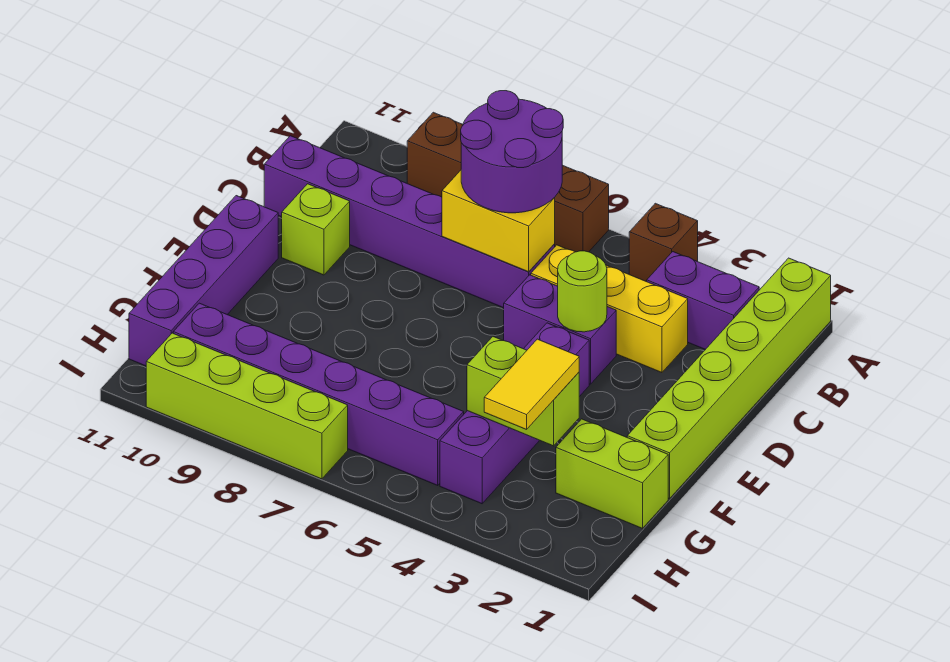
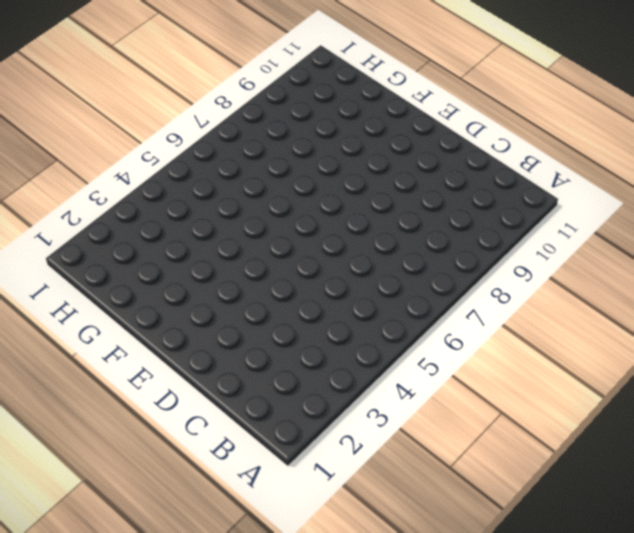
none -> lime brick A1:F1 level 1
none -> brown brick A4 level 1
none -> brown brick A6:A9 level 1

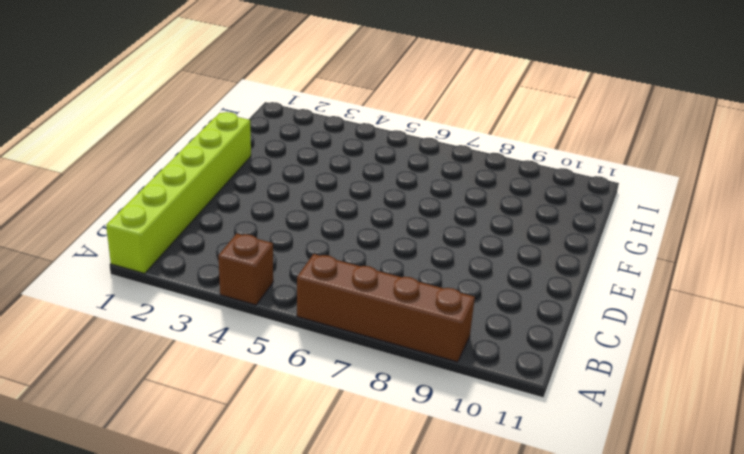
none -> purple brick B2:B3 level 1
none -> yellow brick C3:C5 level 1
none -> purple brick C6:C11 level 1

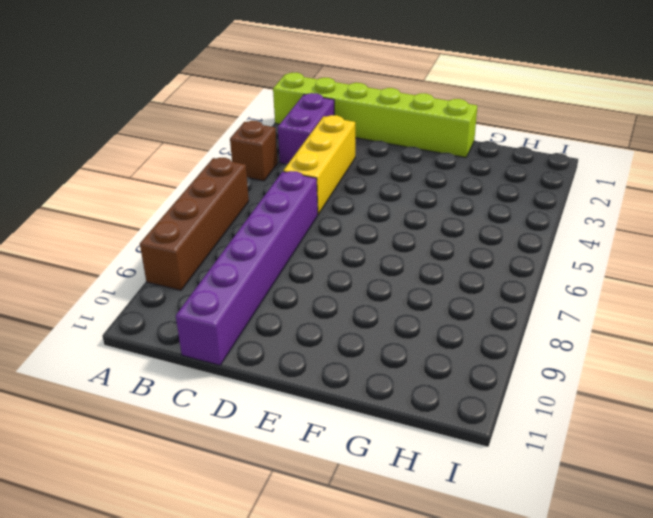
none -> purple brick D4:D5 level 1
none -> lime brick D10 level 1
none -> purple brick E4:H4 level 1

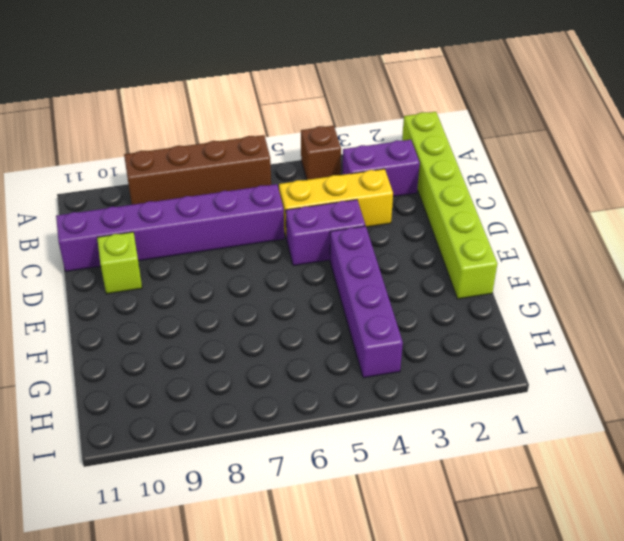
none -> purple brick E11:H11 level 1
none -> lime brick G1:G2 level 1
none -> purple brick H5:H10 level 1

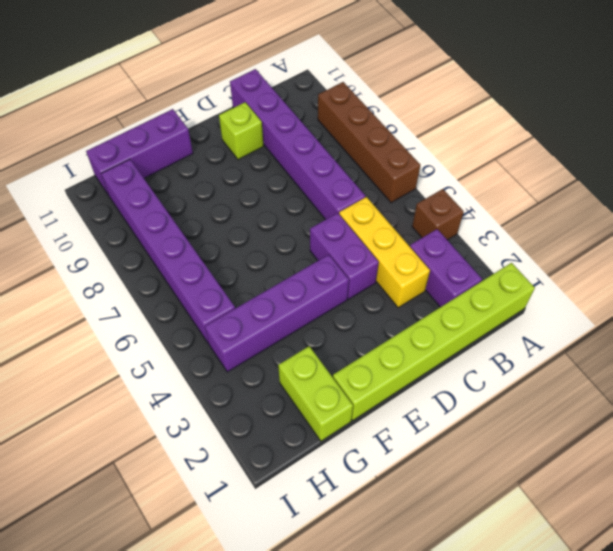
purple brick F11:H11 level 1 -> purple brick E11:H11 level 1
none -> lime brick I7:I10 level 1
none -> yellow brick C6:C7 level 2
none -> lime round brick D4 level 2

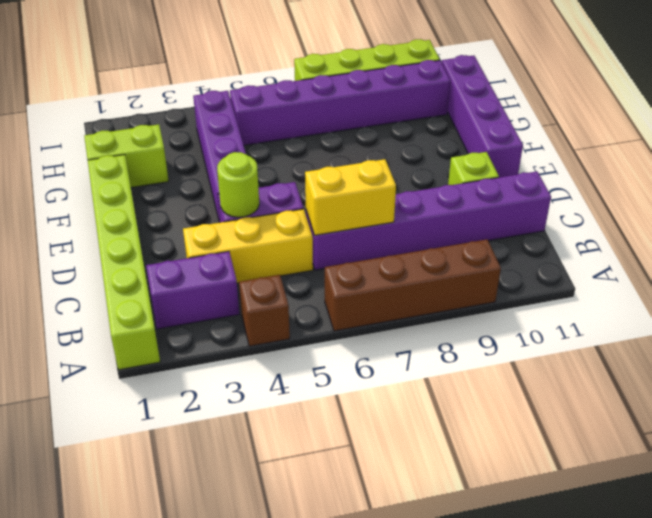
none -> lime brick G3:G4 level 2
none -> purple round brick B6:C7 level 3
none -> yellow tile G3:H3 level 3

